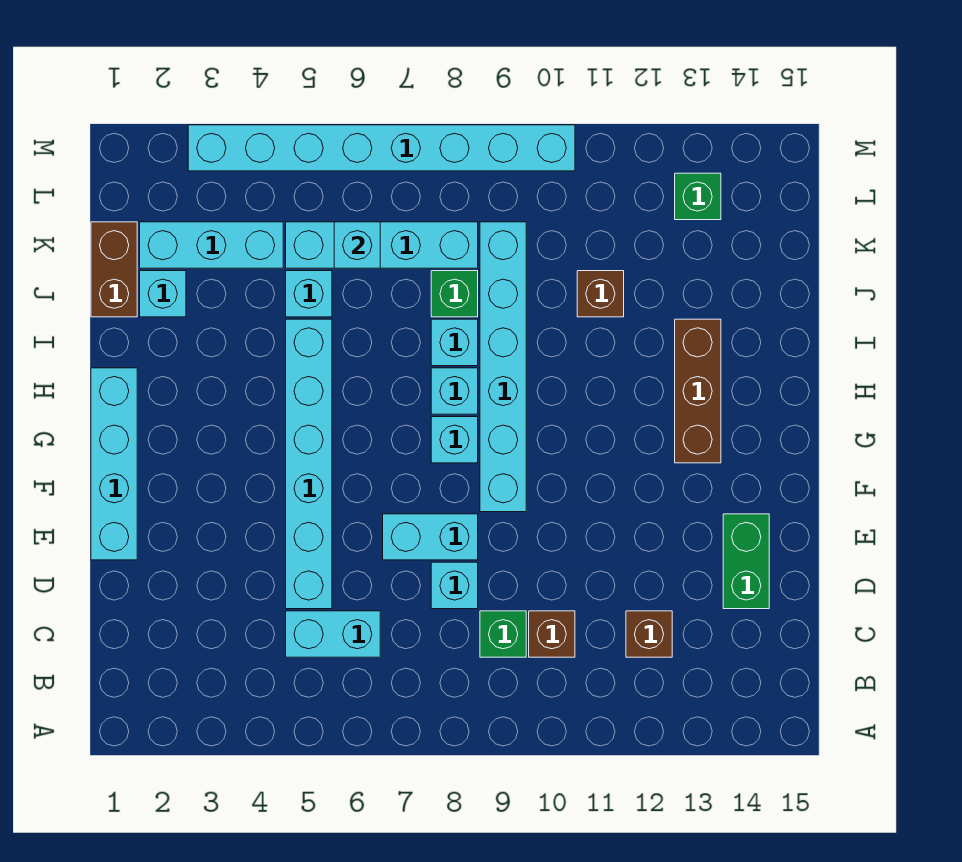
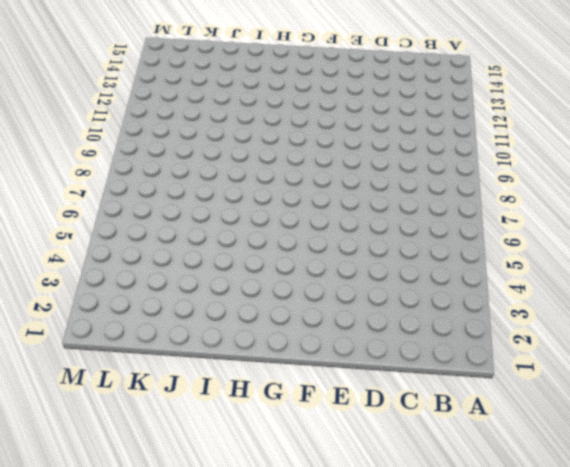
none -> cyan brick C5:C6 level 1
none -> green brick C9 level 1
none -> brown brick C10 level 1

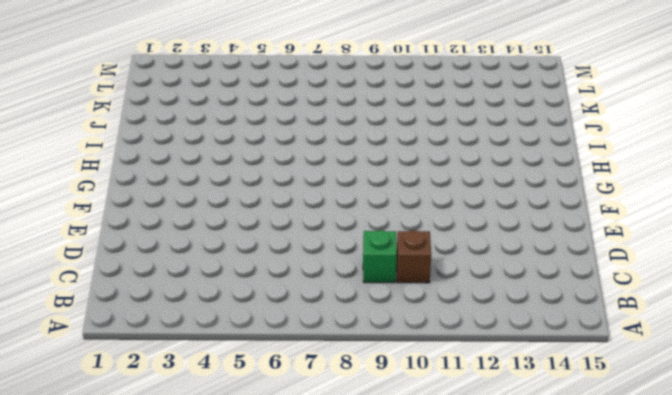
none -> cyan brick C5:C6 level 1
none -> brown brick C12 level 1
none -> cyan brick D5:I5 level 1

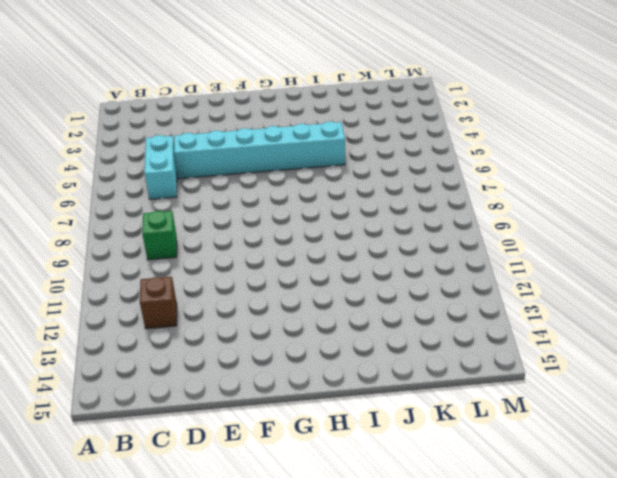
none -> brown brick C10 level 1
none -> cyan brick D8 level 1
none -> green brick D14:E14 level 1

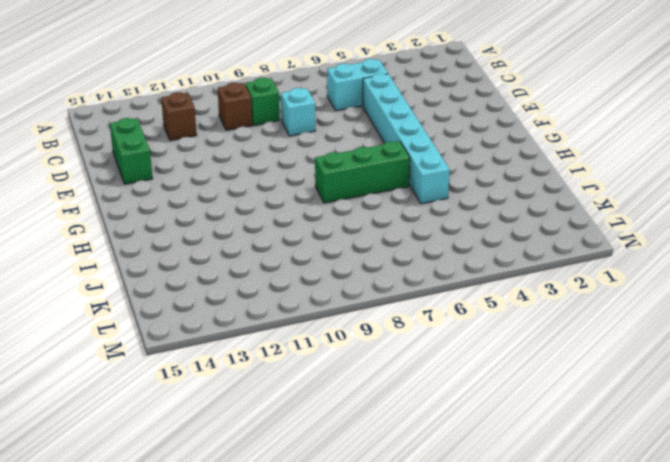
green brick H6:H8 level 1 -> cyan brick H8 level 1
none -> cyan brick E1:H1 level 1
none -> cyan brick E7:E8 level 1
none -> cyan brick F9:K9 level 1

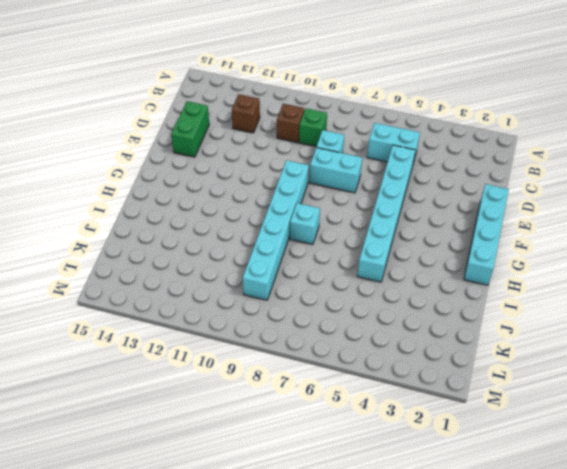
none -> cyan brick G8 level 1
none -> brown brick G13:I13 level 1
none -> cyan brick I8 level 1

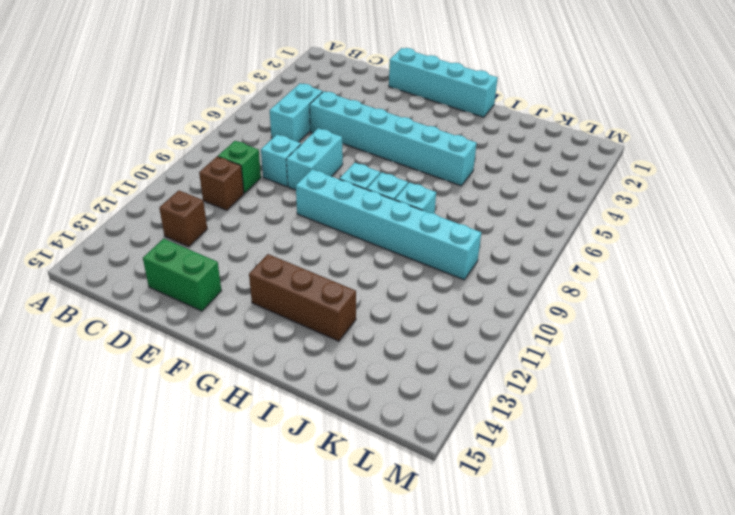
none -> brown brick J1:K1 level 1
none -> cyan brick J2 level 1
none -> cyan brick J5 level 1

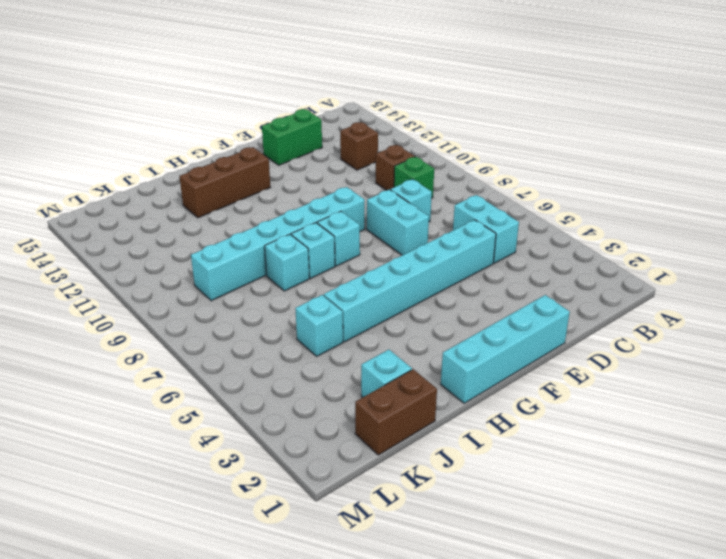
none -> green brick J8 level 1
none -> brown brick J11 level 1
none -> cyan brick K2:K4 level 1

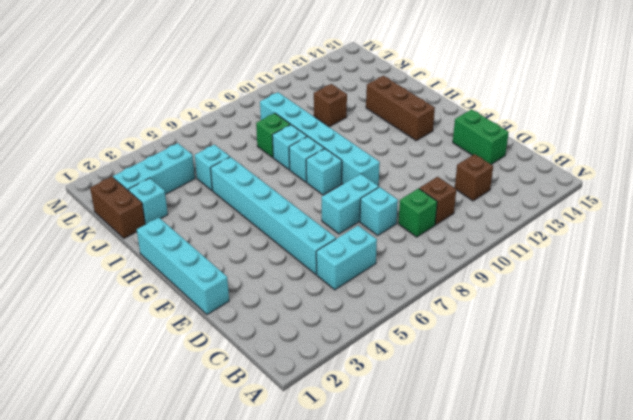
none -> cyan brick K5:K8 level 1
none -> green brick L13 level 1
none -> cyan brick M3:M10 level 1

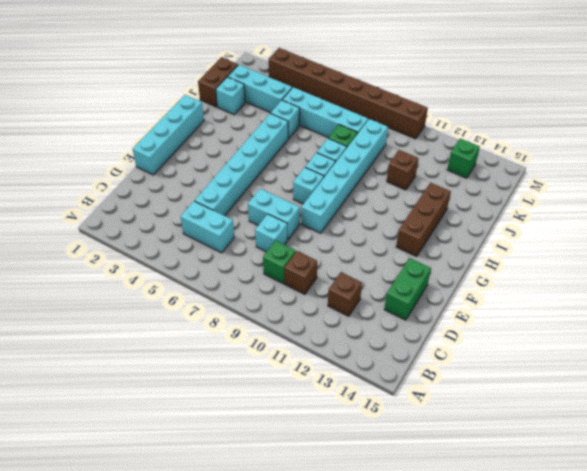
brown brick M3:M10 level 1 -> cyan brick M3:M10 level 1
none -> cyan brick K6 level 2

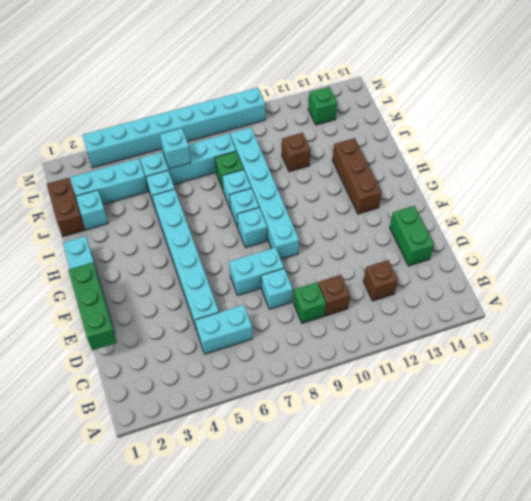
green brick D1:F1 level 2 -> none

